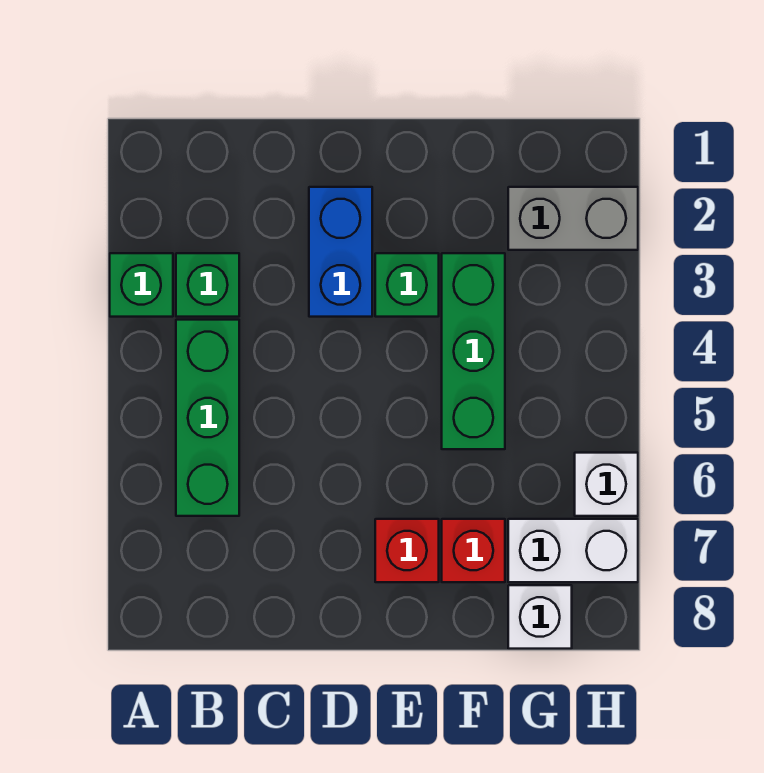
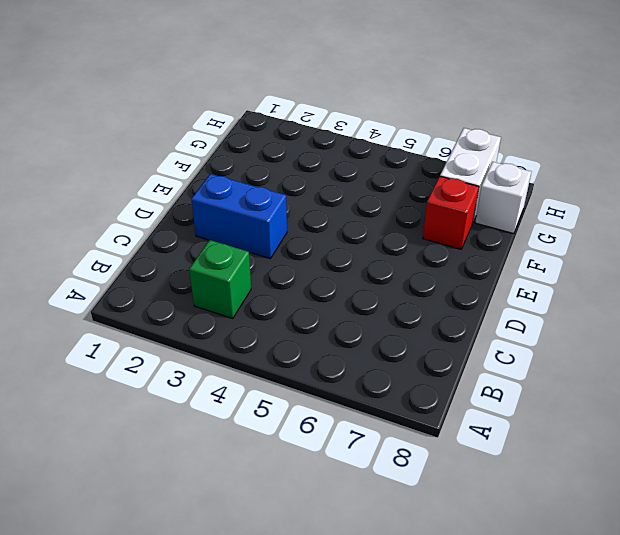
none -> green brick A3 level 1
none -> green brick B4:B6 level 1
none -> green brick E3 level 1

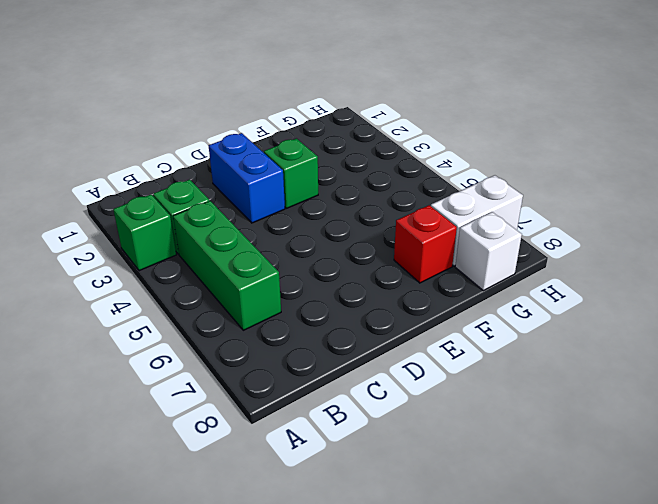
none -> red brick E7 level 1
none -> green brick F3:F5 level 1
none -> grey brick G2:H2 level 1

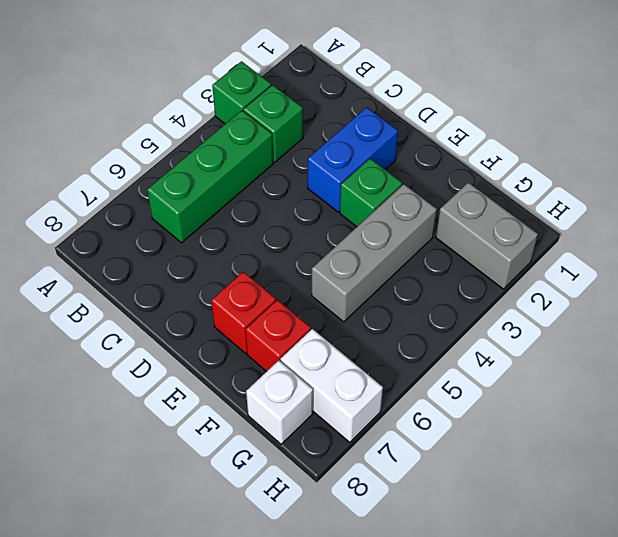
grey brick F3:F5 level 1 -> green brick F3:F5 level 1
none -> white brick H6 level 1

